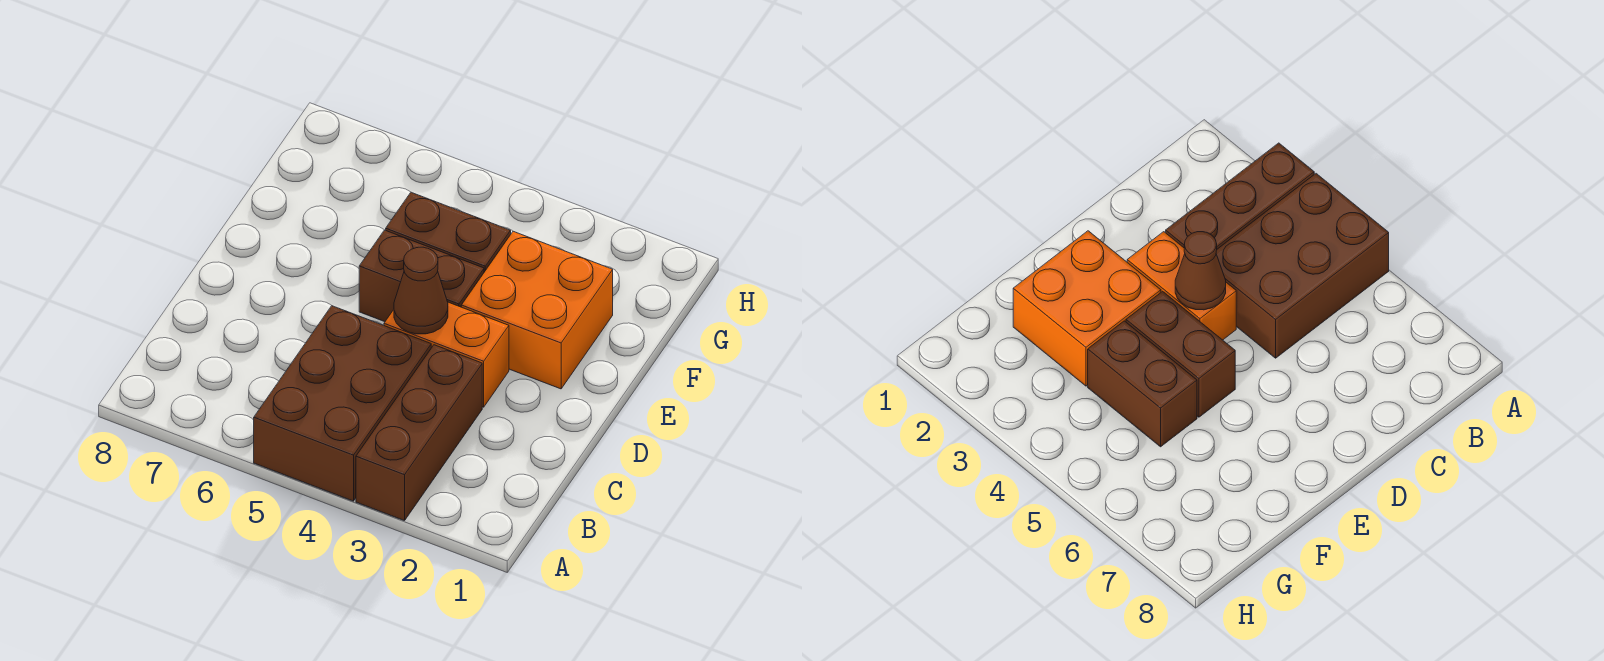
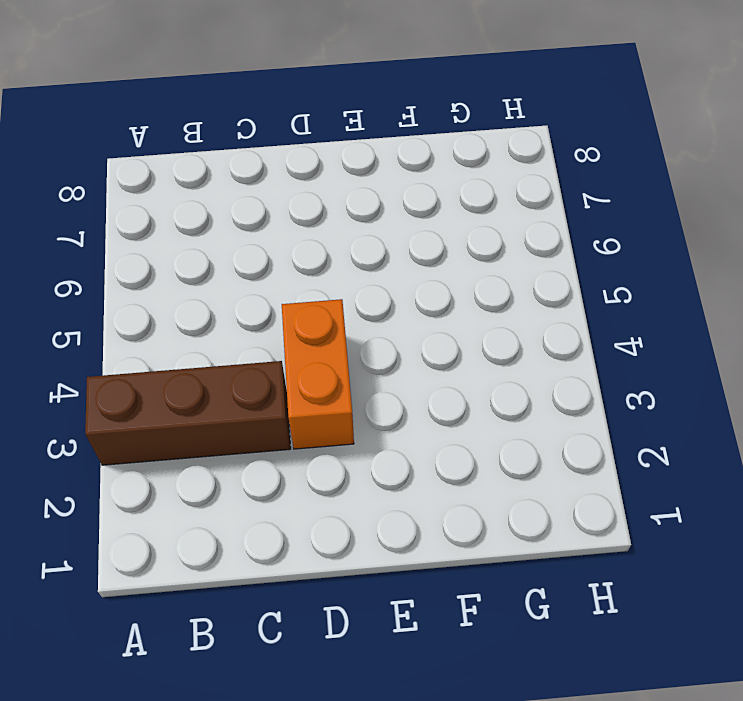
none -> brown brick A4:C5 level 1
none -> orange brick E2:F3 level 1

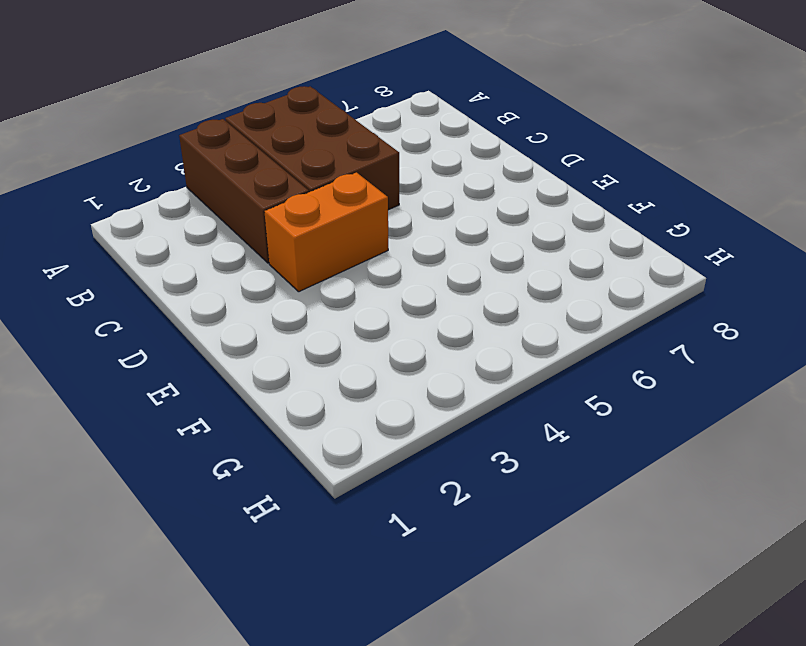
none -> orange brick E2:F3 level 1
none -> brown brick E4:E5 level 1

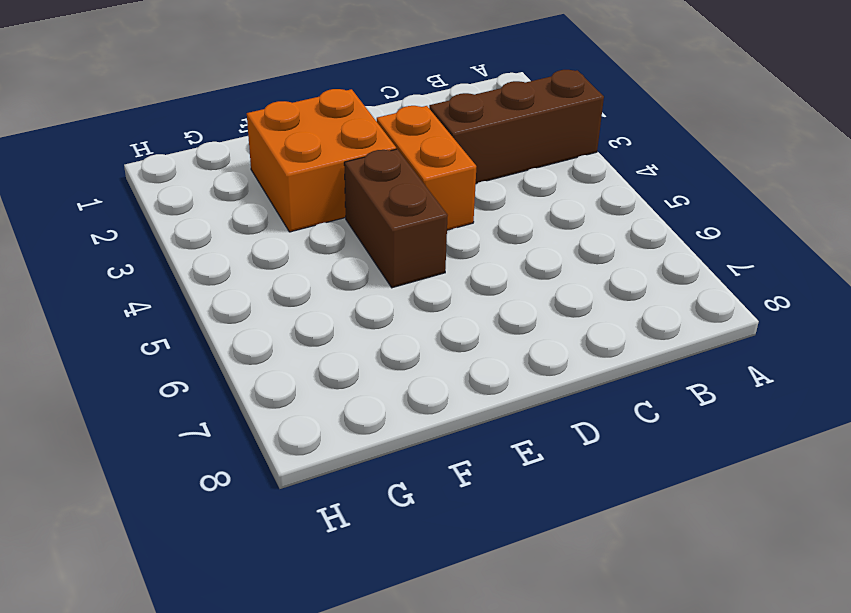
none -> brown brick A4:C5 level 1
none -> brown brick F4:F5 level 1

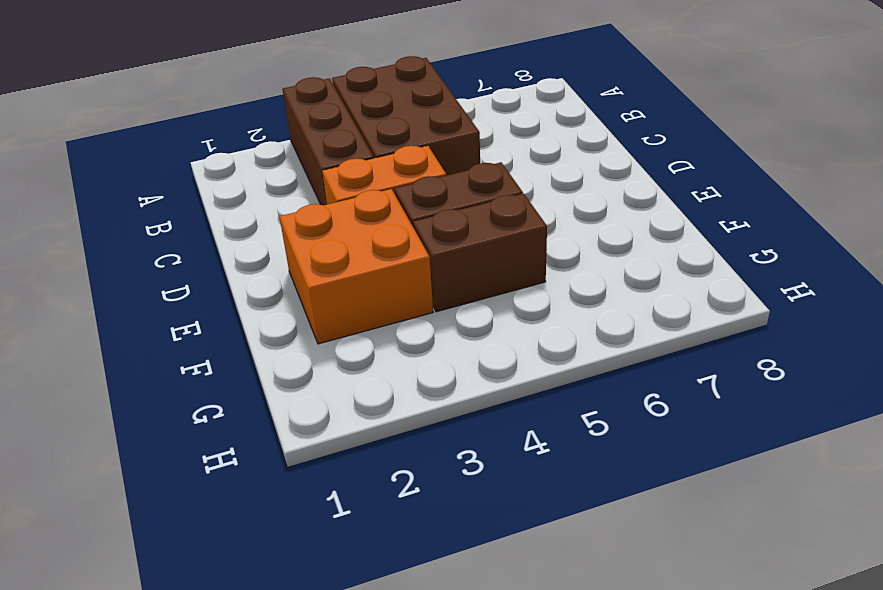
none -> brown cone D4 level 2

